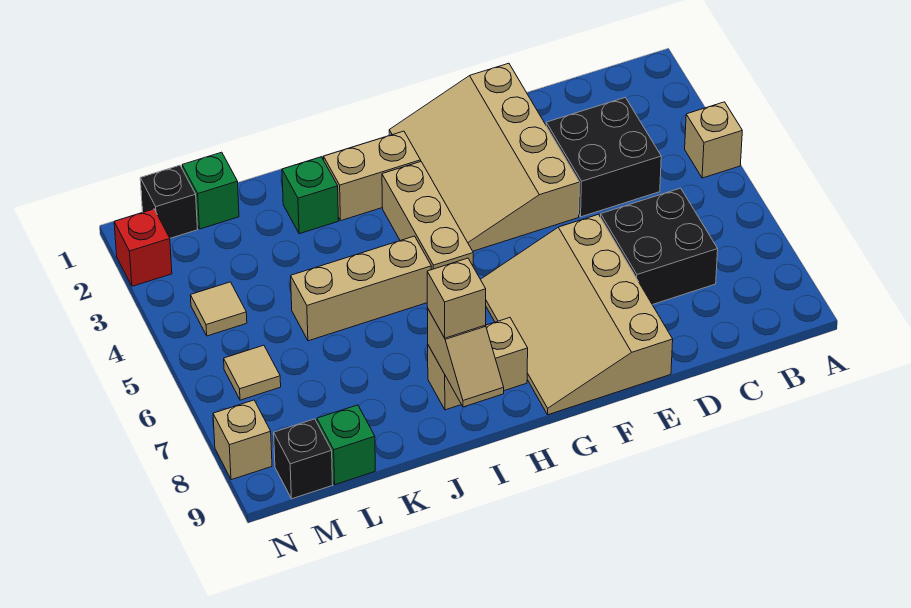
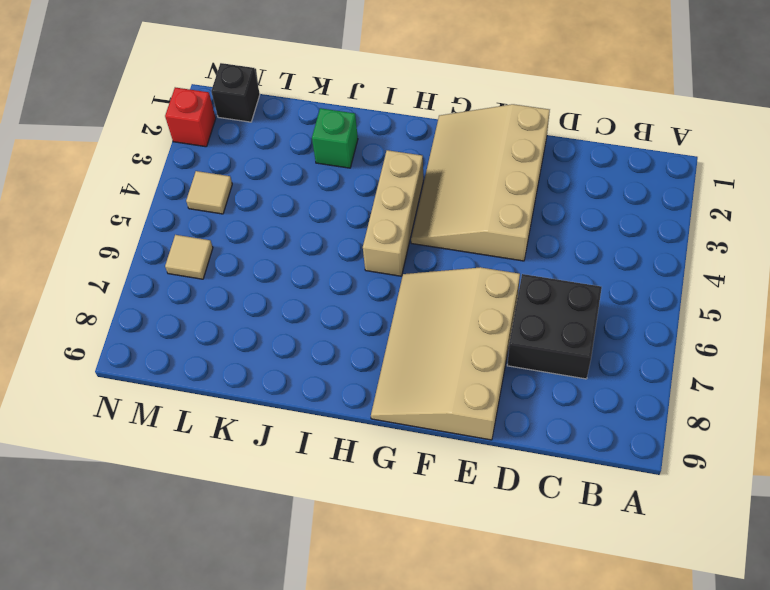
none -> tan brick A4 level 1
none -> black brick C3:D4 level 1
none -> tan brick H2:I2 level 1

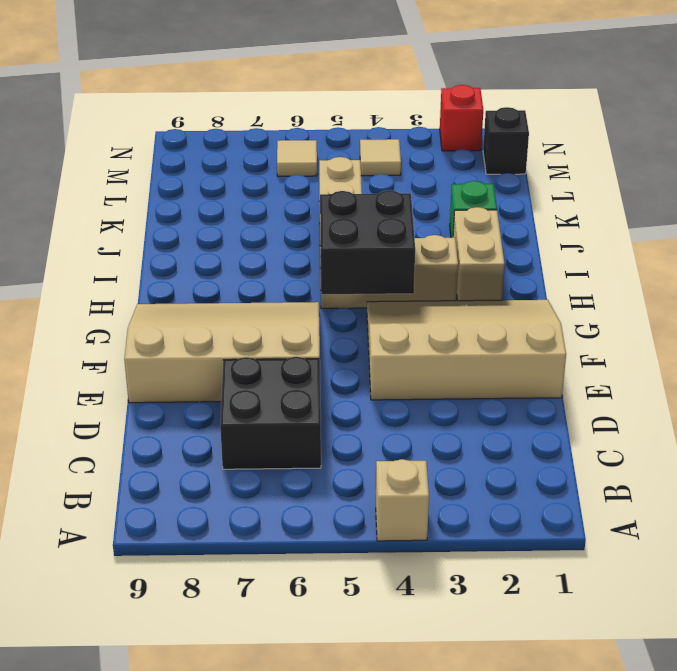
black brick G4:H5 level 2 -> black brick C3:D4 level 1
none -> tan brick H8:I8 level 1
none -> green brick L1 level 1
none -> green brick L9 level 1

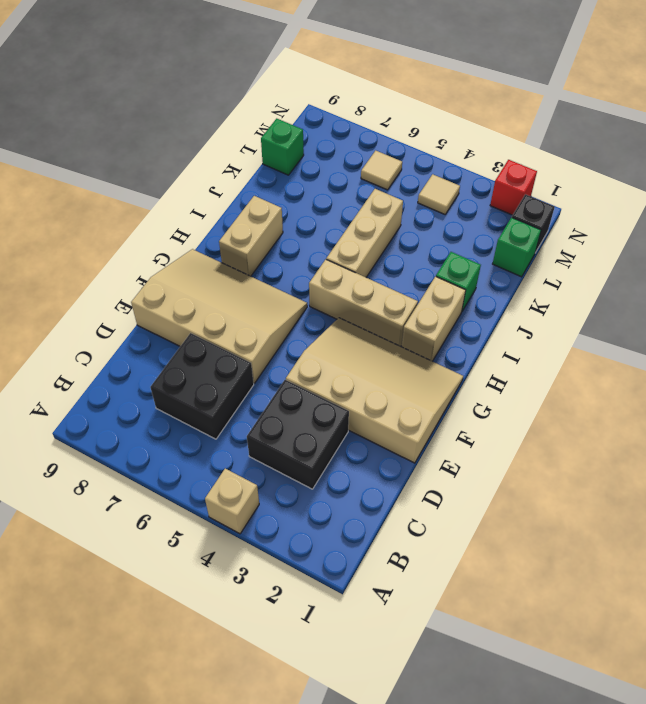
none -> black brick M9 level 1
none -> tan brick N8 level 1
none -> tan slope I8:I9 level 2 top 8

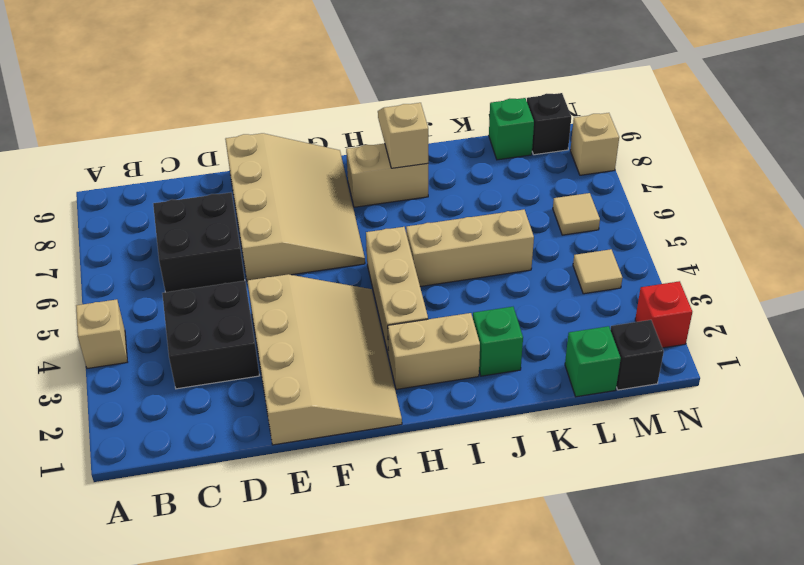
none -> tan brick I8 level 3

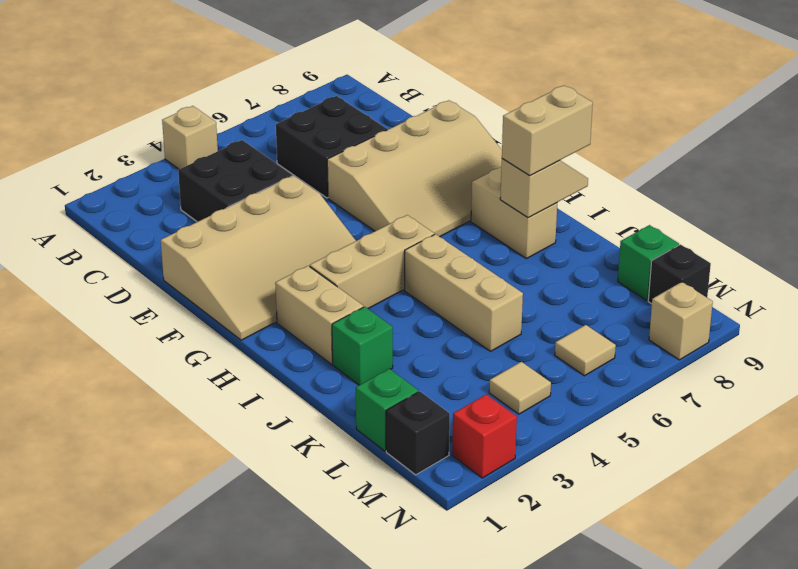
tan brick I8:I9 level 3 -> tan brick I8 level 3

